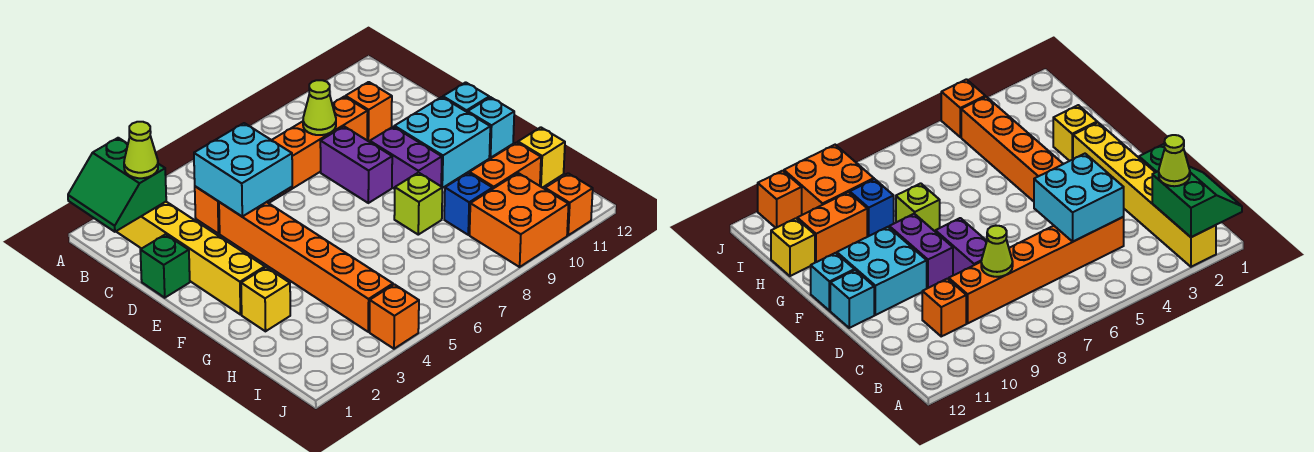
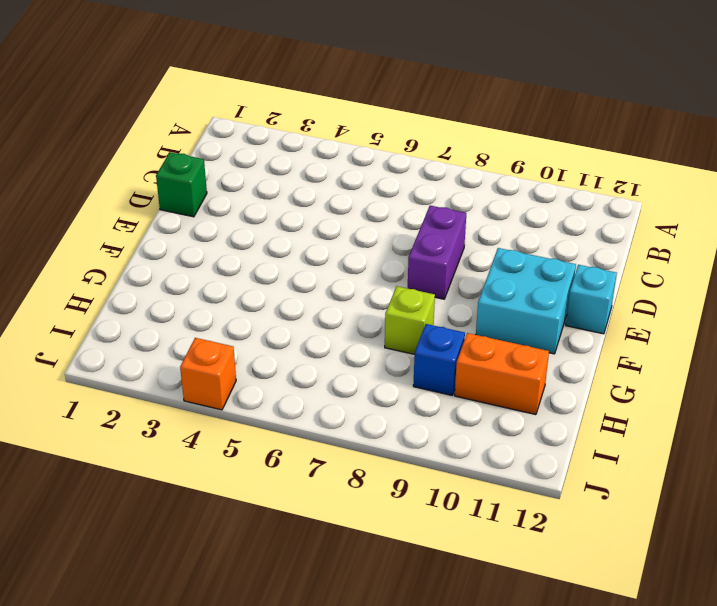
none -> yellow brick A2:F2 level 1
none -> orange brick C4:C9 level 1
none -> orange brick C10 level 1

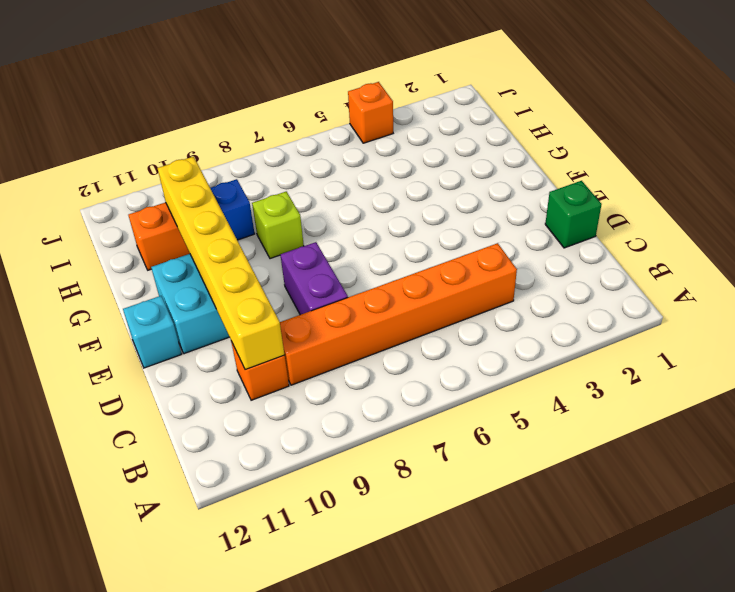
yellow brick C10:H10 level 2 -> yellow brick A2:F2 level 1
none -> orange brick D4:I4 level 1
none -> purple brick E9:F9 level 1
none -> cyan brick F12 level 1

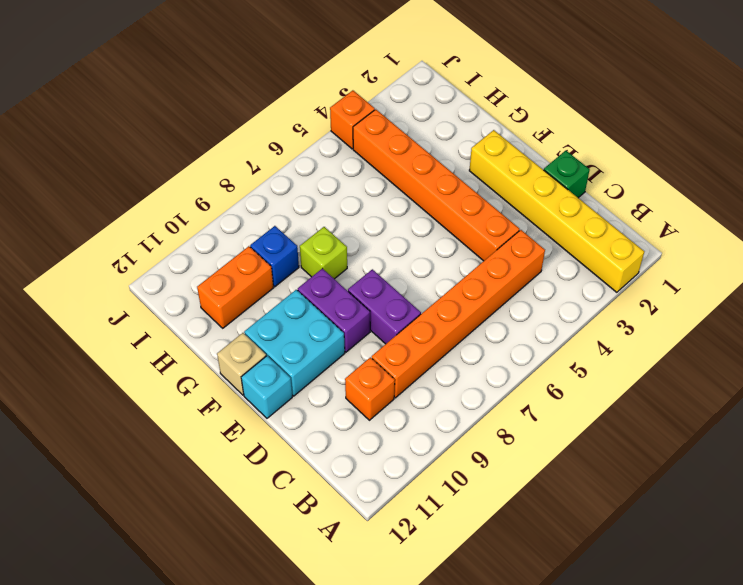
tan brick F12 level 1 -> cyan brick F12 level 1
none -> yellow brick G2 level 1
none -> yellow brick H12 level 1
none -> orange brick I9:J10 level 1

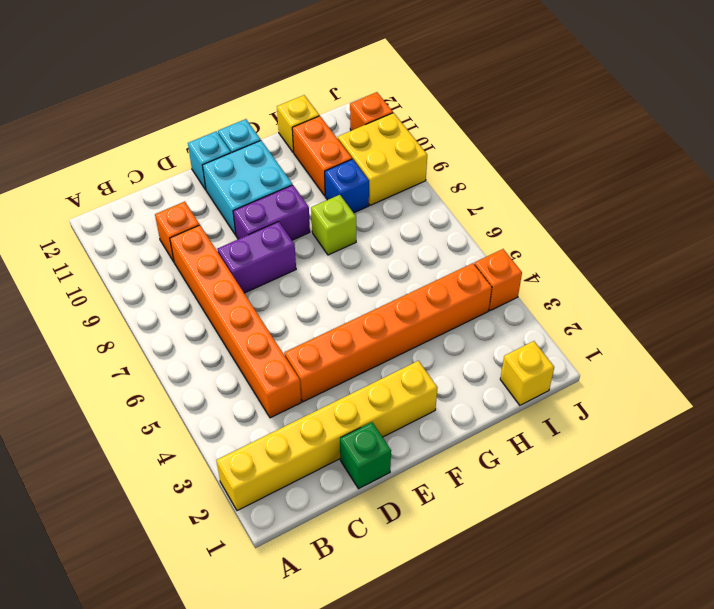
yellow brick I1 level 1 -> yellow brick G2 level 1
yellow brick I9:J10 level 1 -> orange brick I9:J10 level 1
none -> green slope A1:B2 level 2 top 2
none -> cyan brick C4:D5 level 2
none -> lime cone C8 level 2

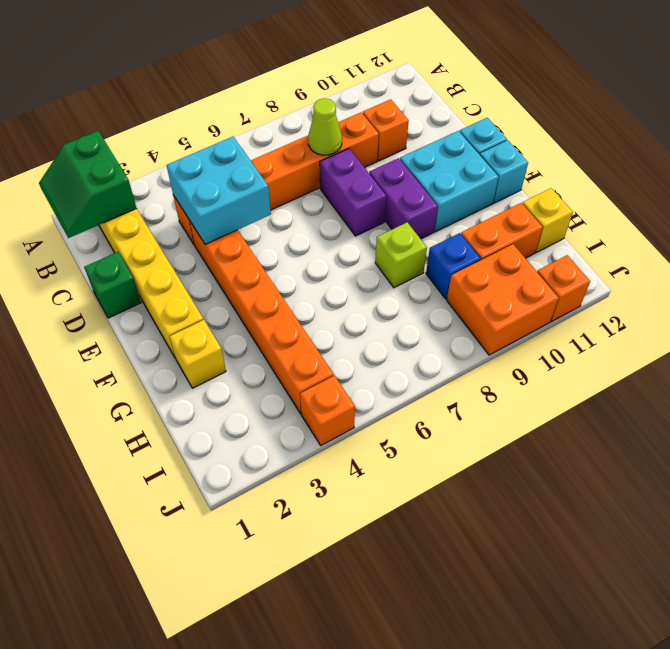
none -> lime cone B2 level 3

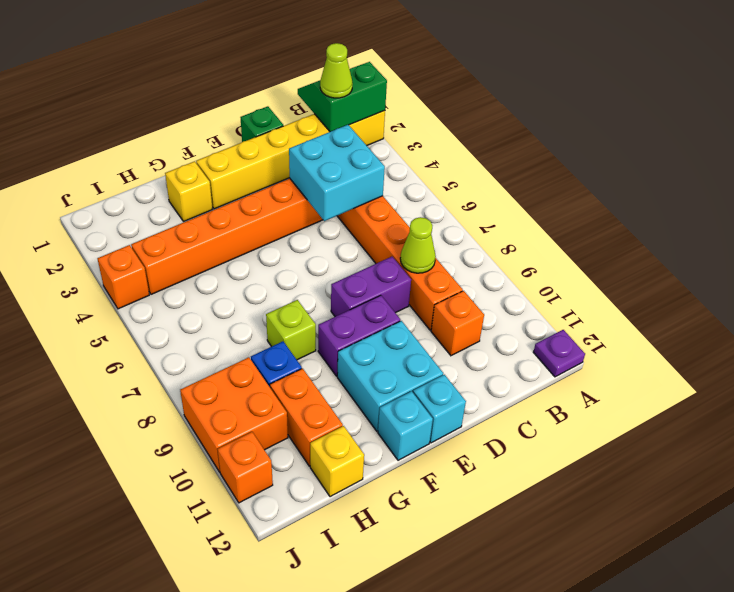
purple plate A12 level 1 -> none

